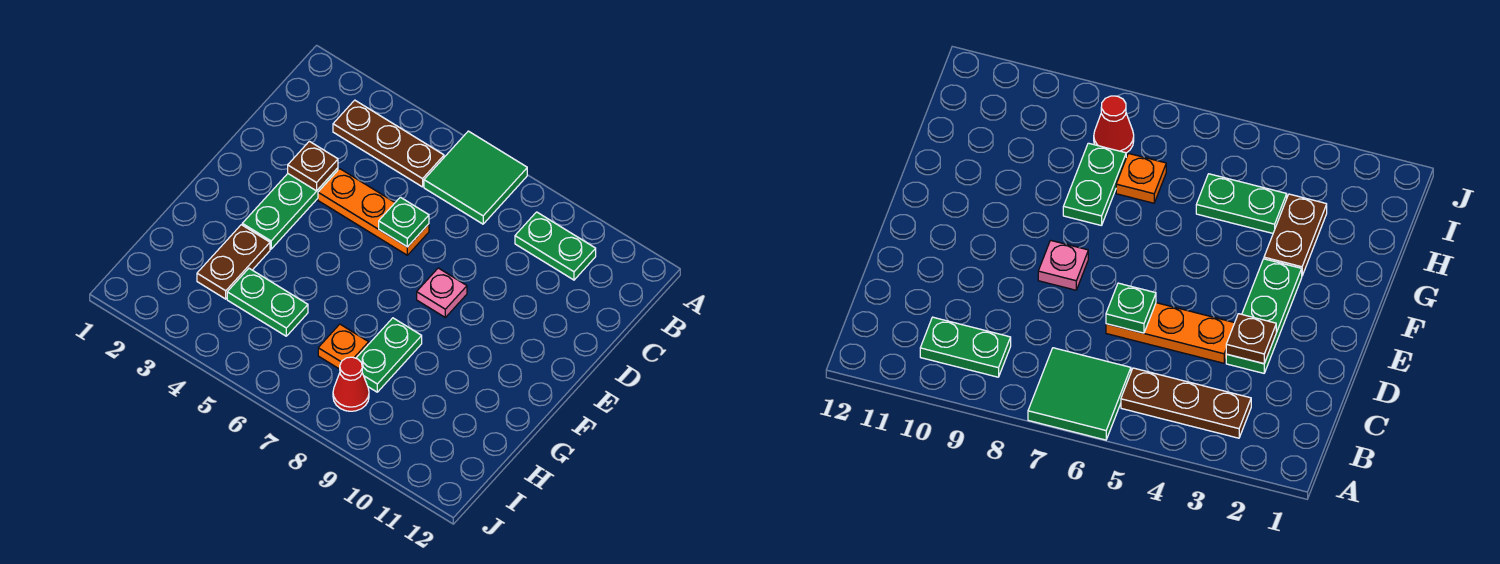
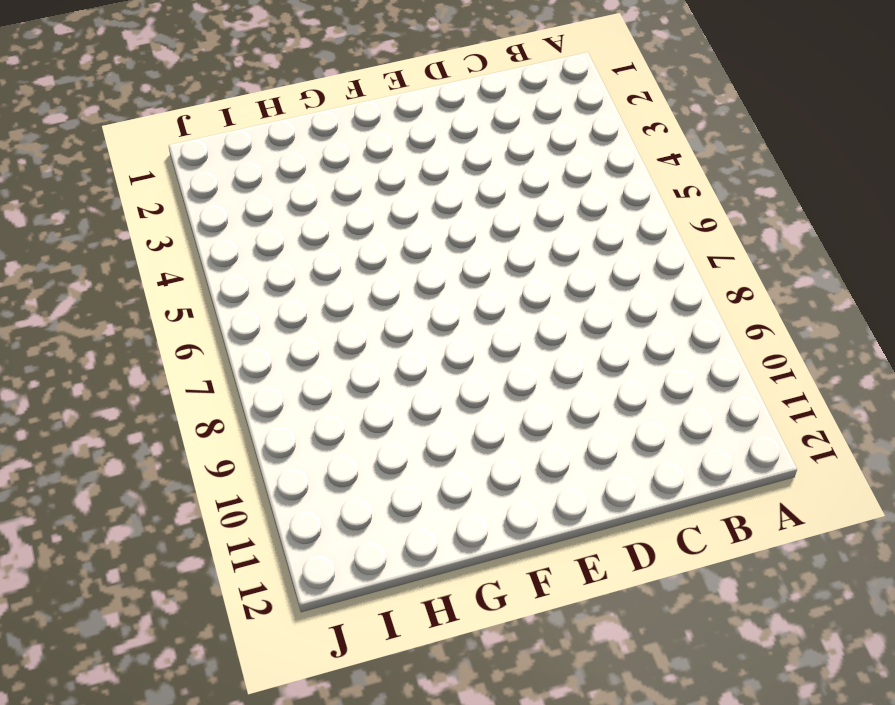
none -> green tile A6:B7 level 1
none -> brown plate B3:B5 level 1
none -> green plate B9:B10 level 1

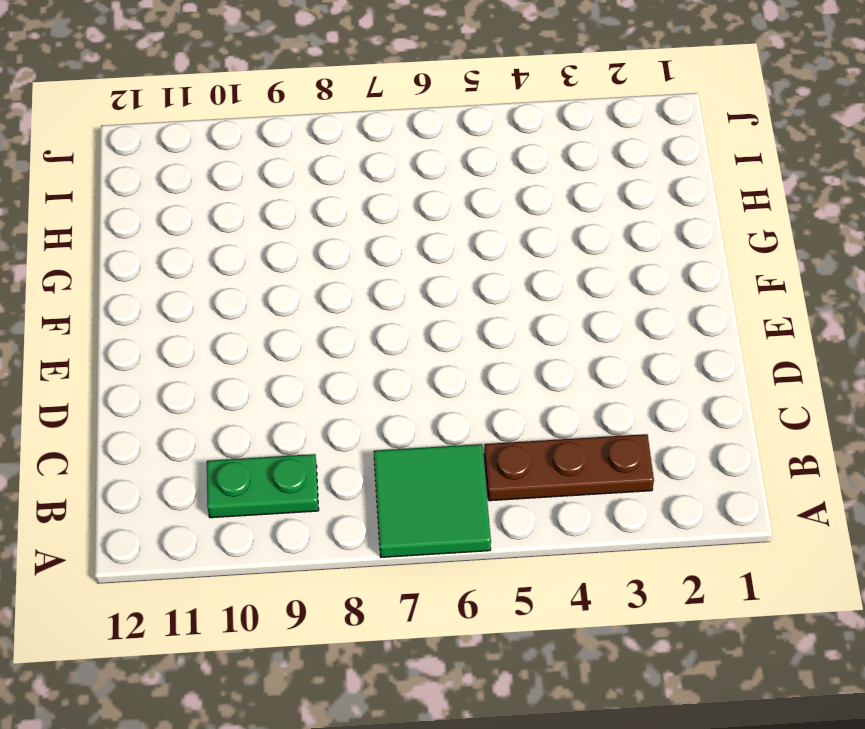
none -> green plate D3:F3 level 1
none -> orange plate D4:D6 level 1
none -> pink plate E8 level 1

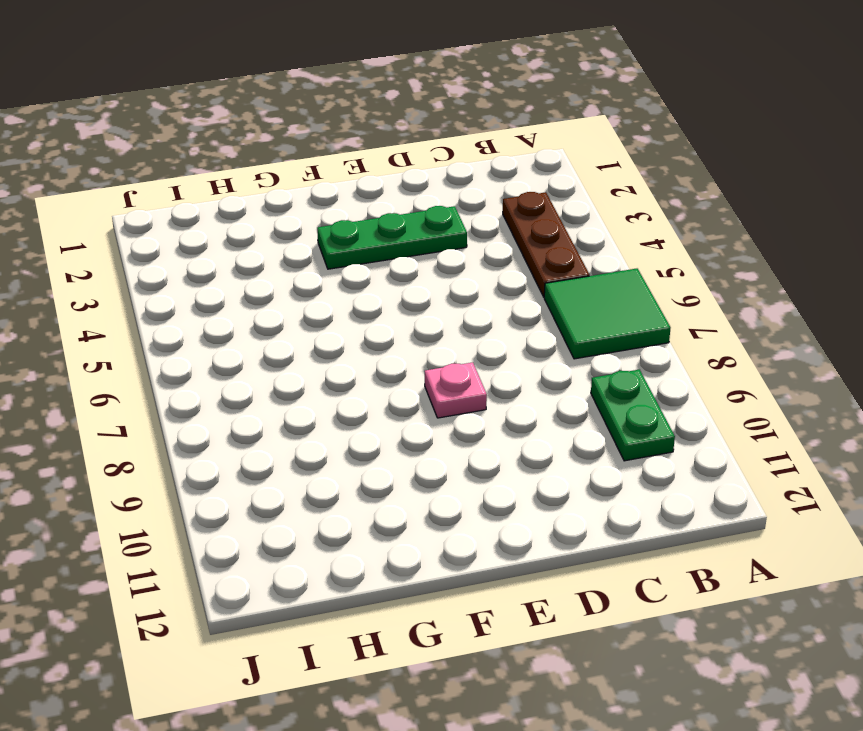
none -> orange plate D4:D6 level 1
none -> brown plate G3:H3 level 1
none -> green plate G8:H8 level 1

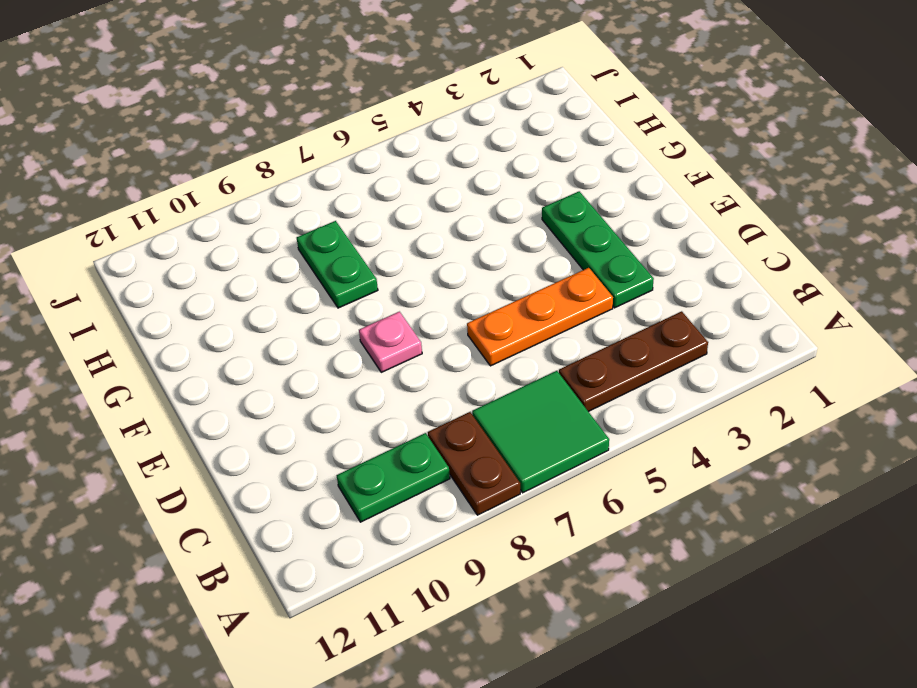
brown plate A8:B8 level 1 -> brown plate G3:H3 level 1
none -> green plate H4:H5 level 1
none -> orange plate H7 level 1
none -> red cone I8 level 1

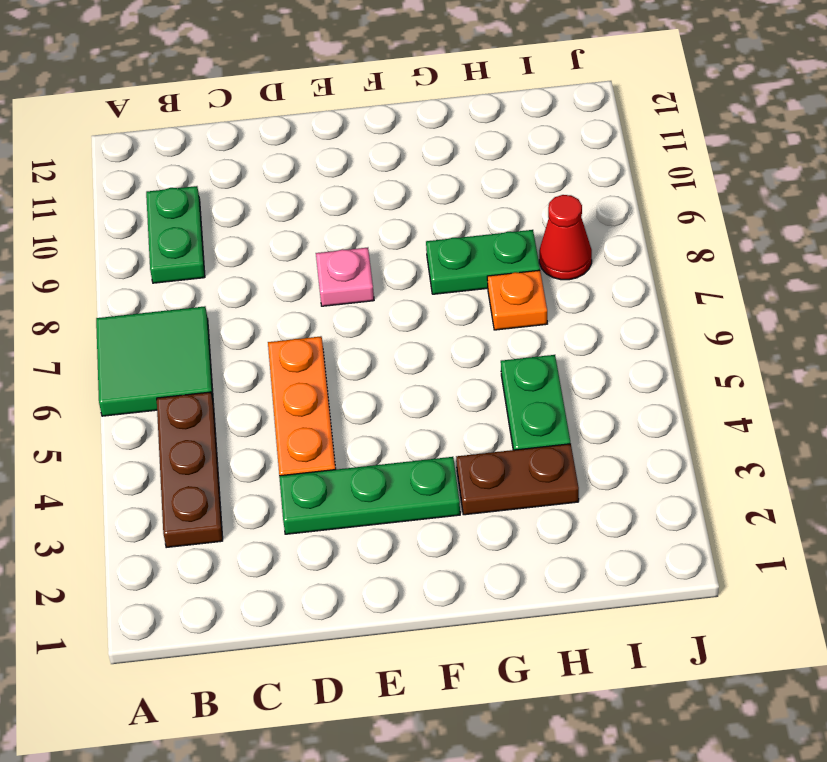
none -> brown plate D3 level 2
none -> green plate D6 level 2

